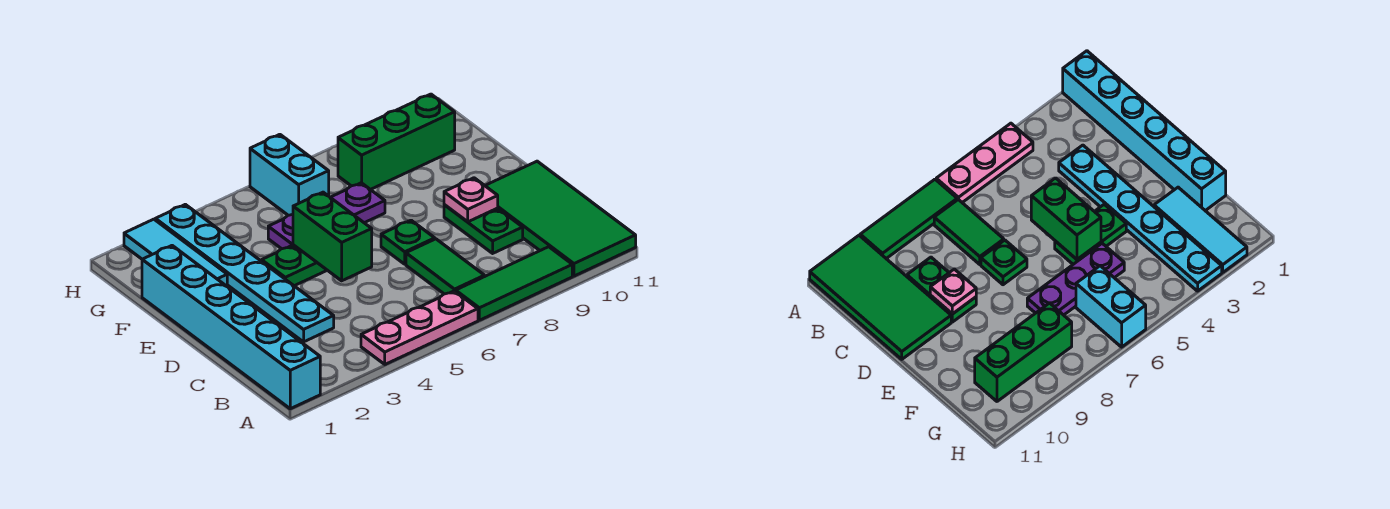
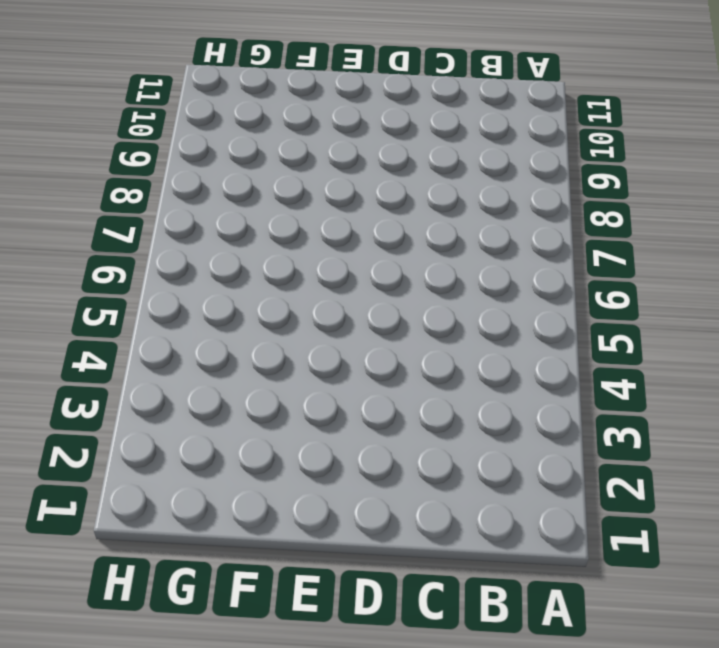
none -> cyan brick A1:F1 level 1
none -> pink plate A4:A6 level 1
none -> green tile A7:A9 level 1

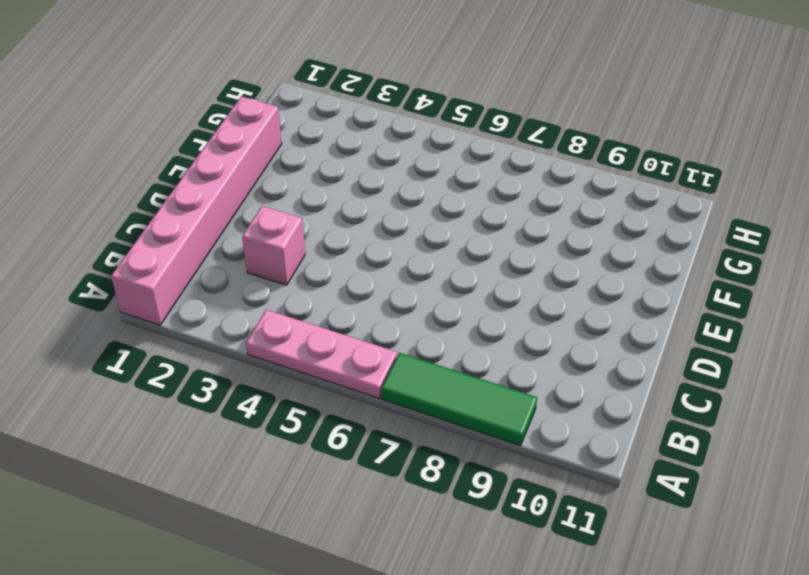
pink brick A1:F1 level 1 -> cyan brick A1:F1 level 1
pink brick C3 level 1 -> cyan plate C3:H3 level 1
none -> green tile A10:D11 level 1
none -> green tile B7:C7 level 1
none -> green plate C9:D9 level 1

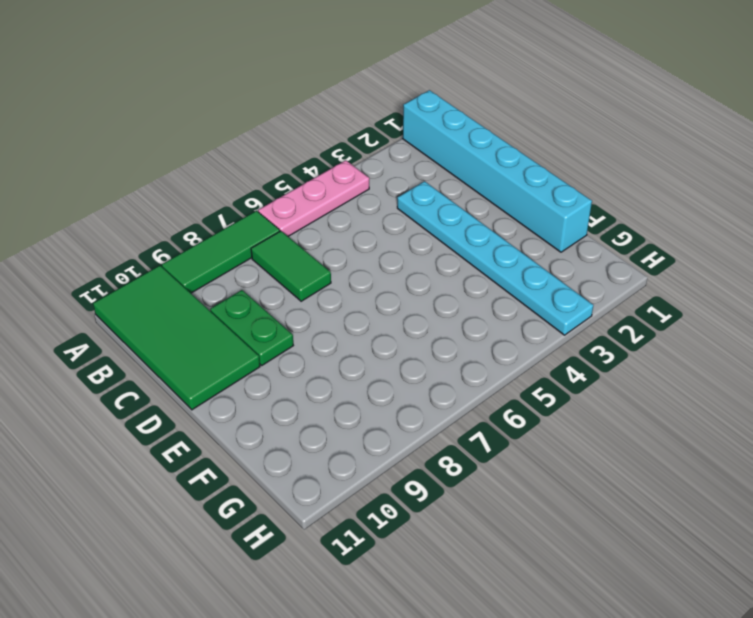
none -> green plate D7 level 1
none -> green plate E4:E5 level 1
none -> cyan tile F2:H2 level 1

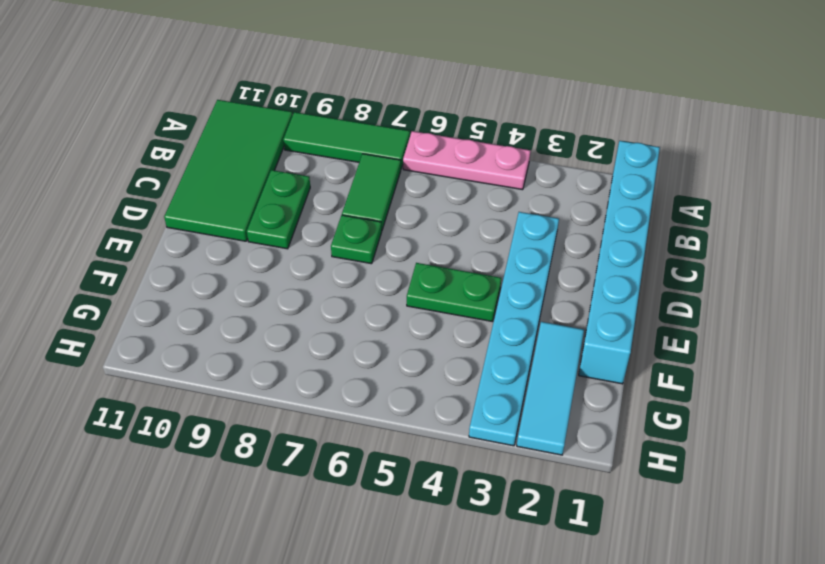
none -> purple plate F5:F7 level 1
none -> cyan brick G6:H6 level 1
none -> green brick G8:G10 level 1

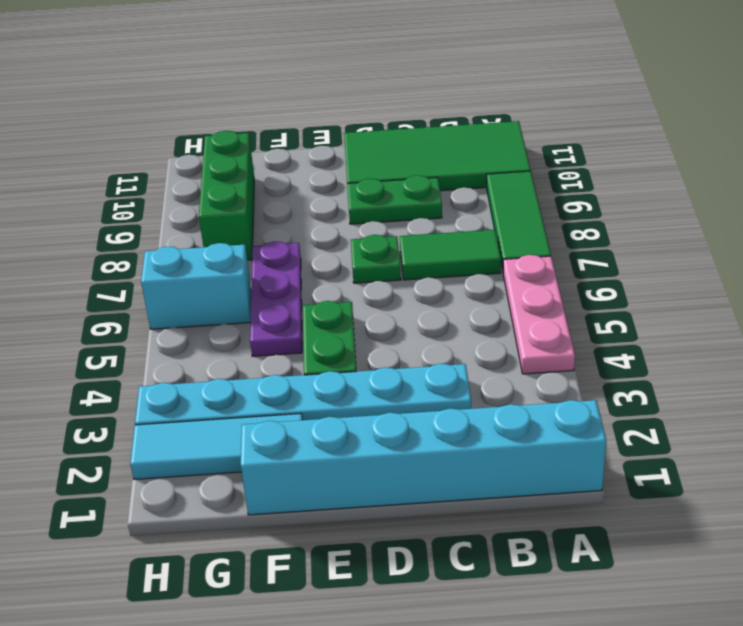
none -> green brick D5:E5 level 2
none -> pink plate D9 level 2

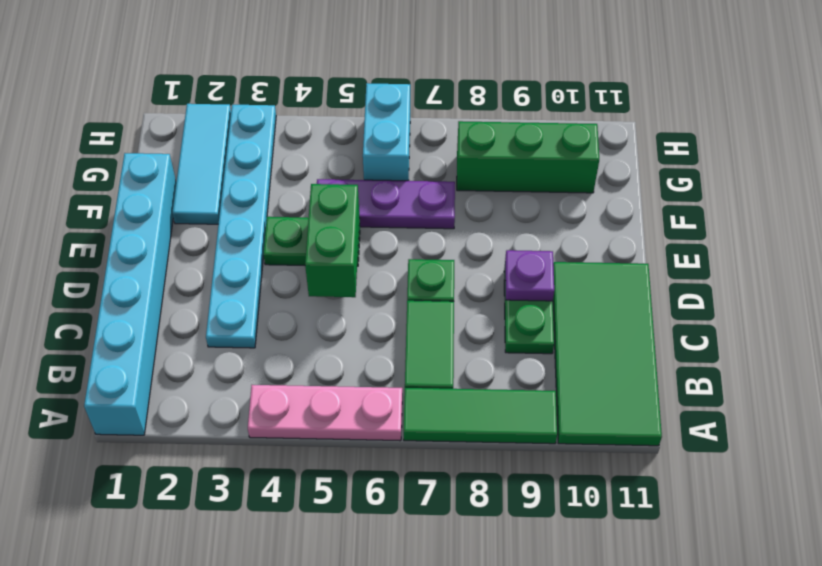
purple plate D9 level 2 -> pink plate D9 level 2

